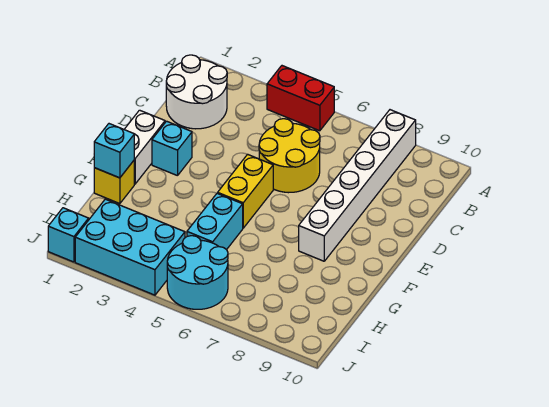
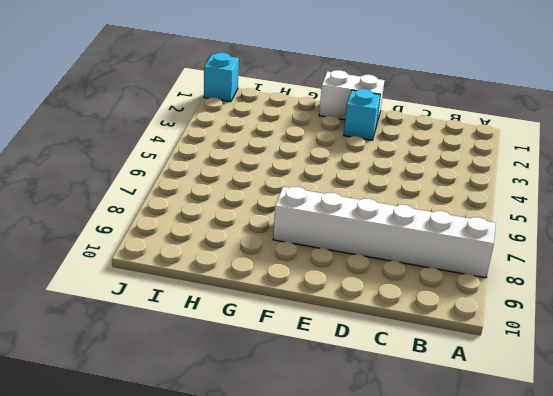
none -> red brick A4:A5 level 1
none -> white round brick B1:C2 level 1
none -> yellow round brick C5:D6 level 1

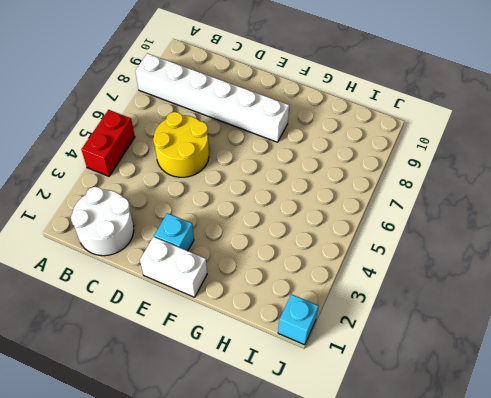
none -> yellow brick E5:F5 level 1
none -> yellow brick G1 level 1
none -> cyan brick G5:H5 level 1

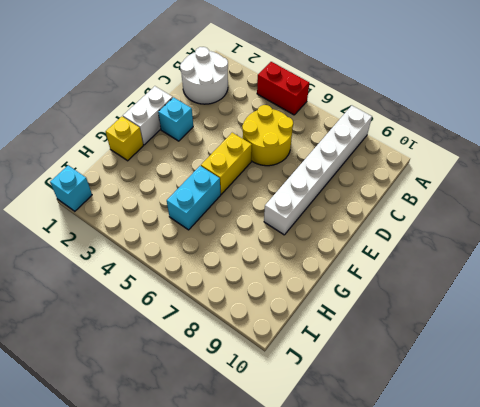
none -> cyan brick I2:J4 level 1
none -> cyan round brick I5:J6 level 1
none -> cyan brick G1 level 2

